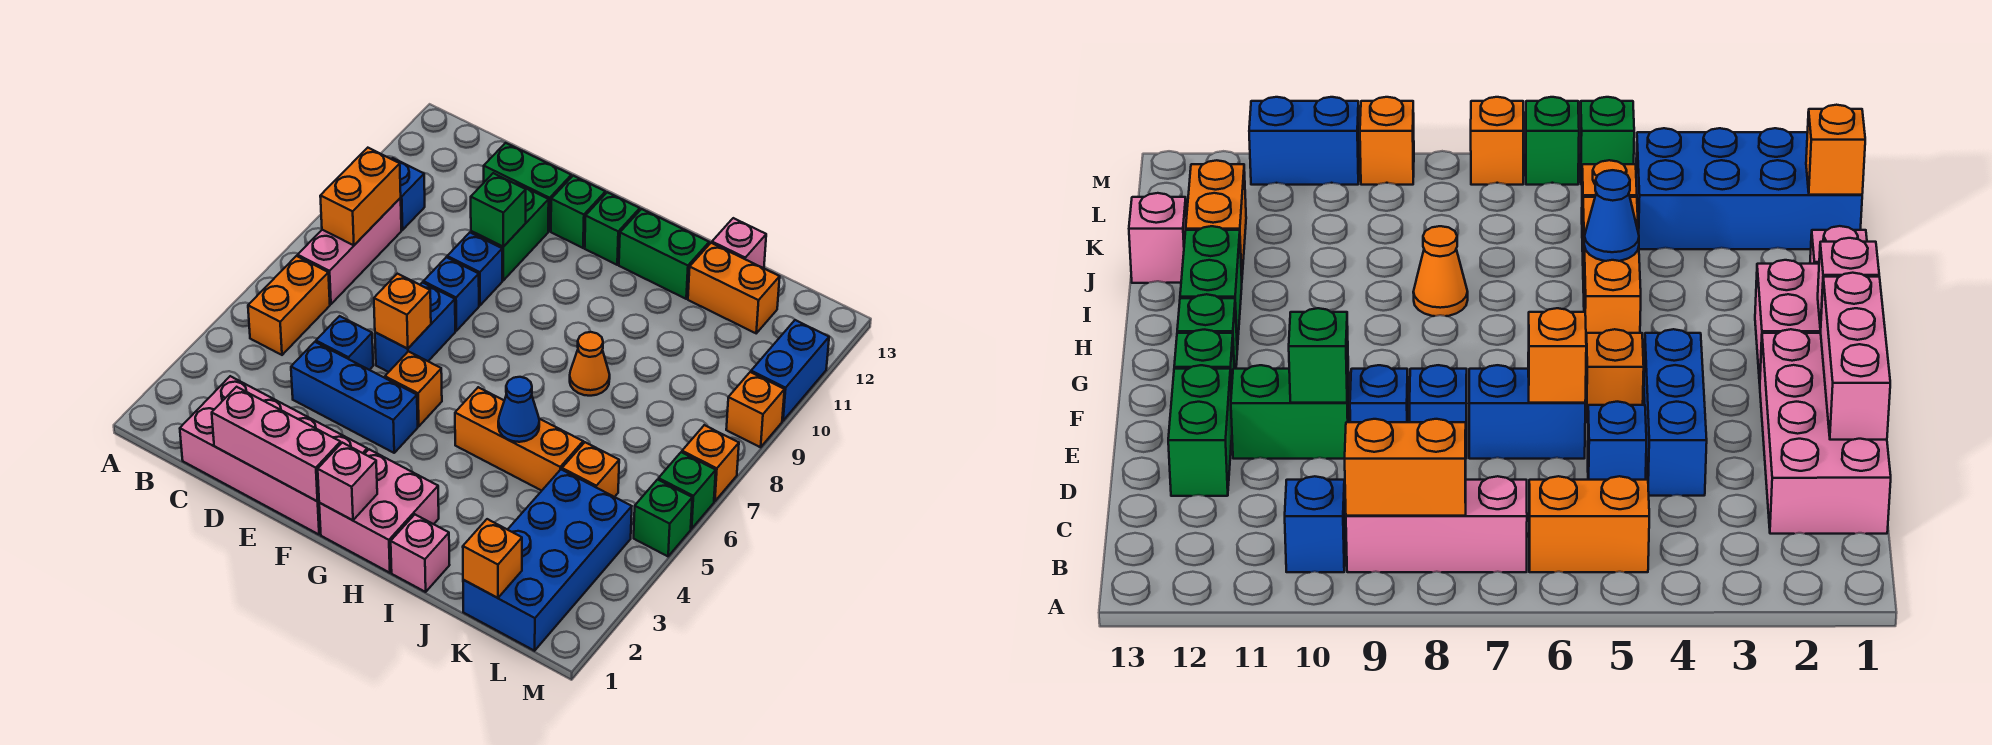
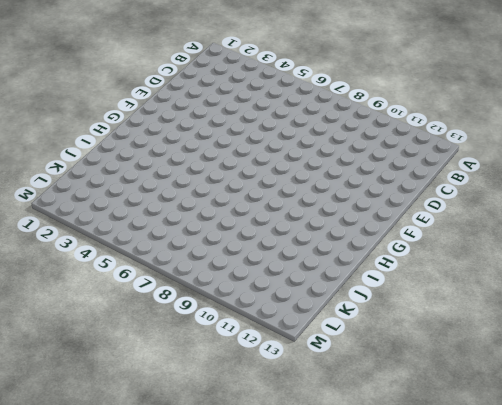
none -> orange brick B5:B6 level 1
none -> pink brick B7:B9 level 1
none -> blue brick B10 level 1
none -> pink brick C1:F2 level 1

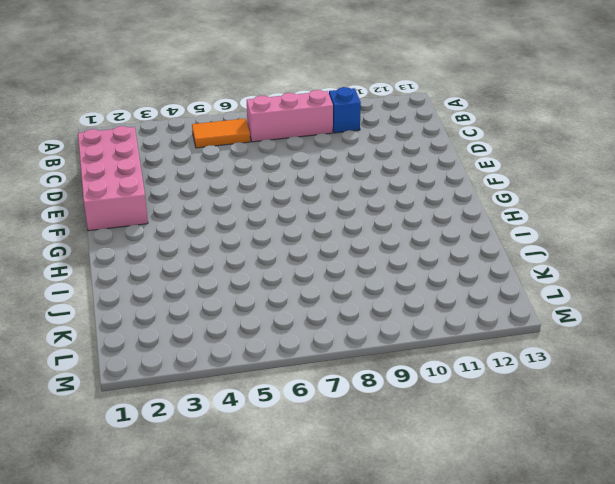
orange tile B5:B6 level 1 -> orange brick B5:B6 level 1
none -> blue brick D4:F4 level 1
none -> blue brick D5 level 1
none -> green brick D12:E12 level 1
none -> blue brick E6:E7 level 1

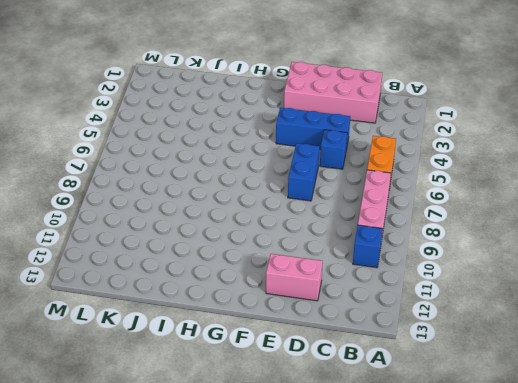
pink brick D12:E12 level 1 -> green brick D12:E12 level 1
none -> blue brick E8 level 1
none -> blue brick E9 level 1
none -> green brick E10:E11 level 1
none -> orange brick F5 level 1

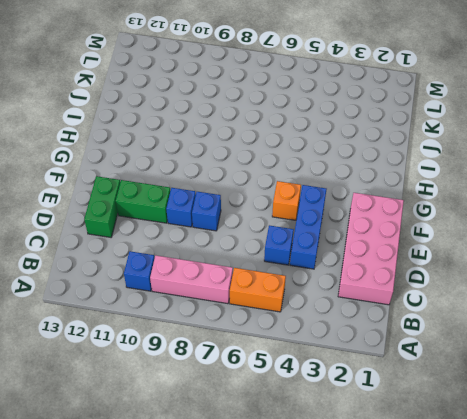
none -> blue brick E6:E7 level 1
none -> green brick F12 level 1
none -> pink brick G1:H2 level 1
none -> green brick G12 level 1

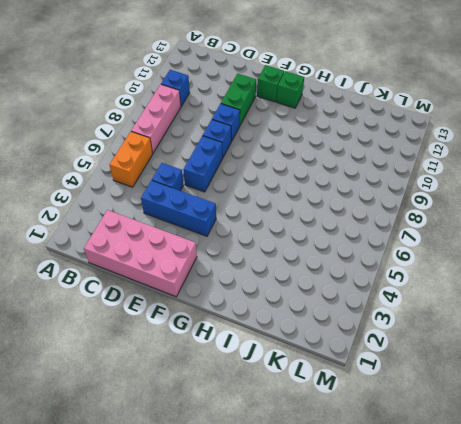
none -> green brick D12:E12 level 1
none -> orange brick F5 level 1
none -> pink brick G1:H2 level 1
none -> orange brick H5:J5 level 1

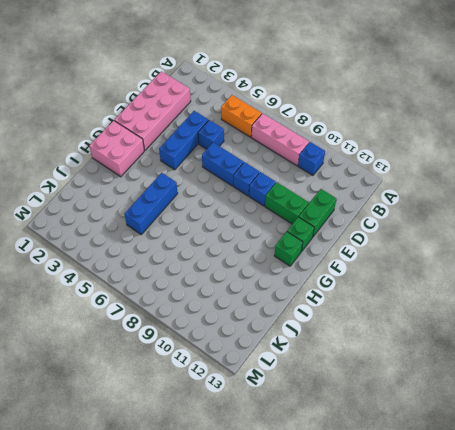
blue brick H5:J5 level 1 -> orange brick H5:J5 level 1
none -> orange brick F5 level 1
none -> green brick H12:I12 level 1
none -> pink brick I1 level 1
none -> orange cone I8 level 1

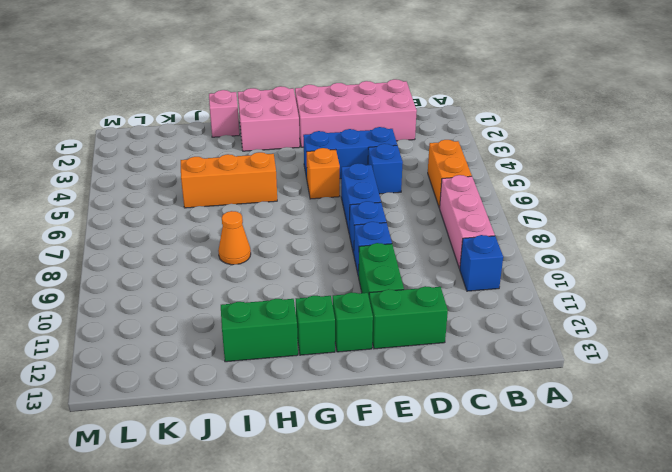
none -> orange brick J12:K12 level 1
none -> pink brick J13 level 1
none -> blue brick K1:L4 level 1
none -> orange brick K5 level 1

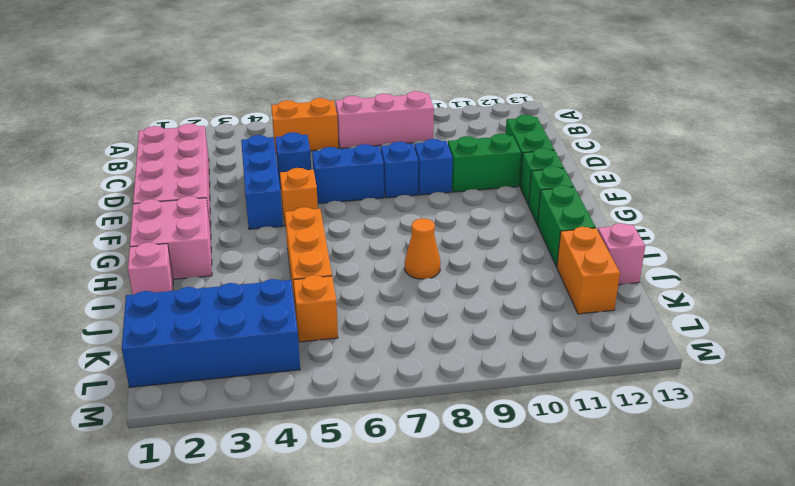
none -> blue brick B10 level 1
none -> green brick M5 level 1
none -> green brick M6 level 1
none -> orange brick M7 level 1

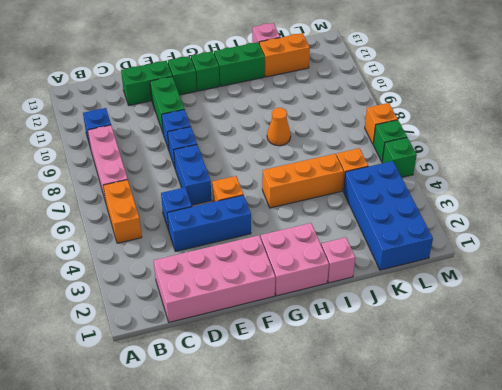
none -> orange brick M9 level 1
none -> blue brick M10:M11 level 1
none -> orange brick B8:B9 level 2
none -> pink brick D1:F1 level 2

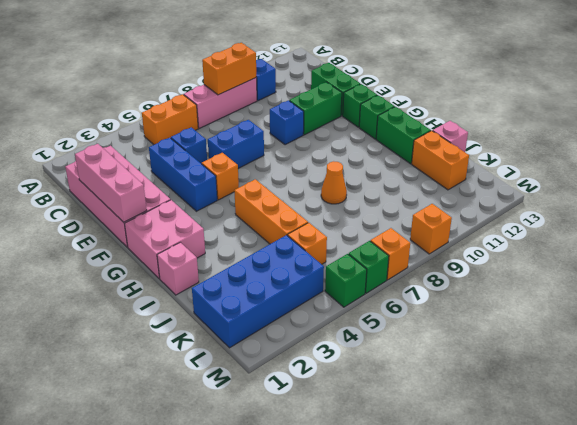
none -> blue brick E8 level 1
none -> blue brick M10:M11 level 1
none -> orange brick E6 level 2
none -> green brick E10 level 2

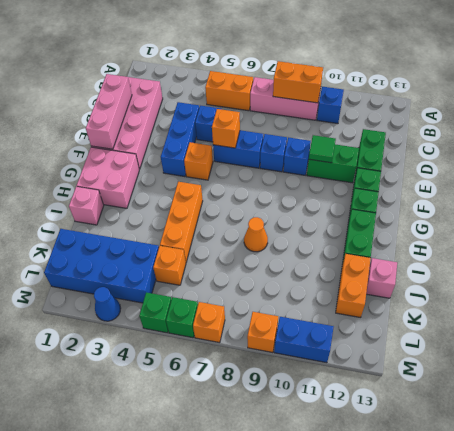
green tile E10 level 2 -> green brick E10 level 2
blue cone M3 level 1 -> blue cone I5 level 2
none -> pink brick G1 level 2
none -> orange brick K1 level 2

